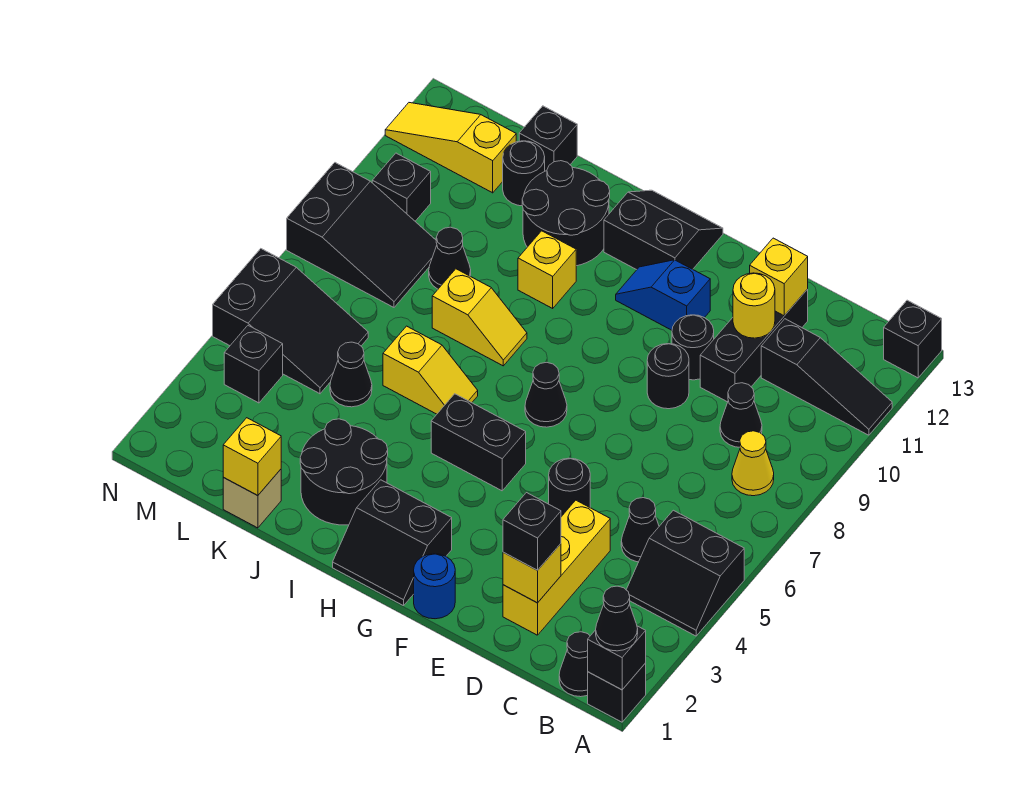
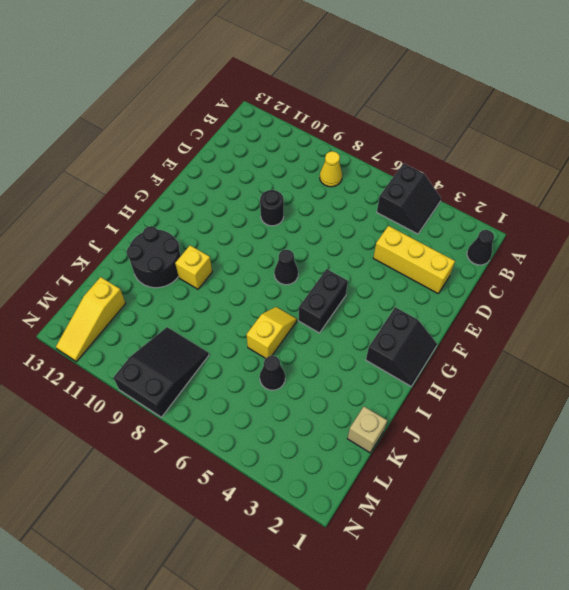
none -> black brick A1 level 1
none -> black slope A11:C11 level 1 top C
none -> black brick A13 level 1
none -> black cone C5 level 1

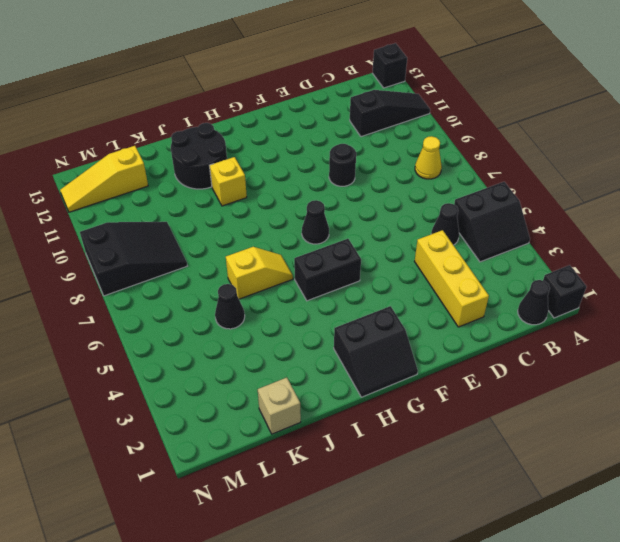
none -> black cone C9 level 1
none -> black brick D10:D12 level 1
none -> black round brick E5 level 1
none -> black round brick E10 level 1

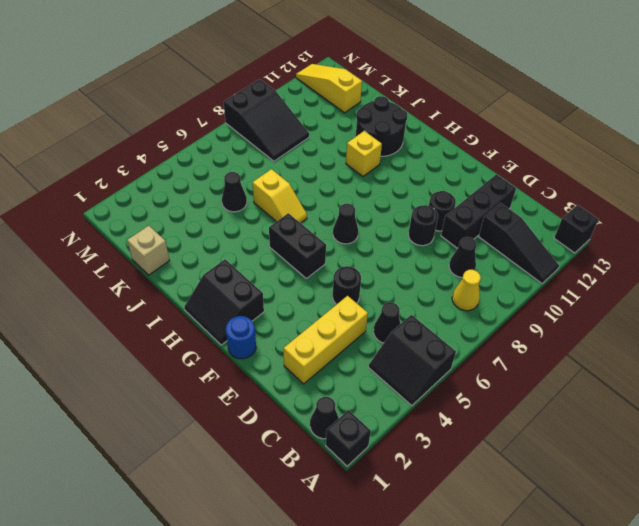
none -> blue slope F11:G11 level 1 top F
none -> black slope G12:H13 level 1 top 12
none -> black round brick I2:J3 level 1
none -> yellow slope I8:J8 level 1 top J

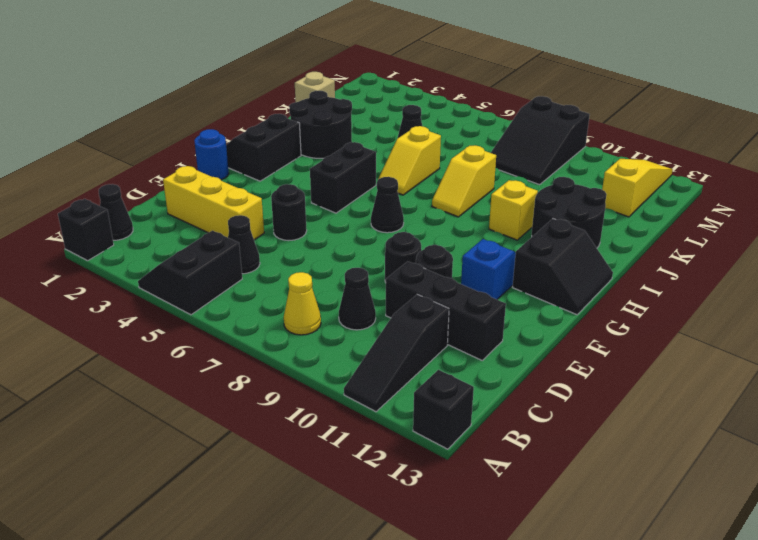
none -> black cone K9 level 1
none -> black round brick K12 level 1
none -> black brick K13 level 1
none -> black slope L5:N6 level 1 top N

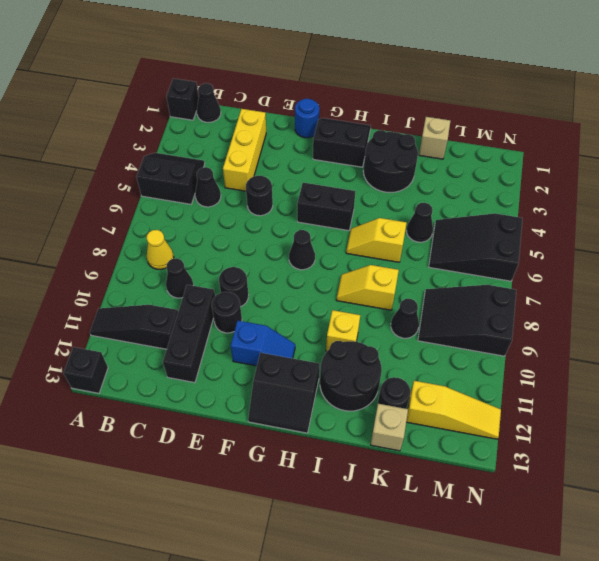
tan brick K13 level 1 -> black brick K13 level 1
none -> black brick M4 level 1
none -> black brick M10 level 1
none -> black brick A1 level 2
none -> yellow brick D2 level 2

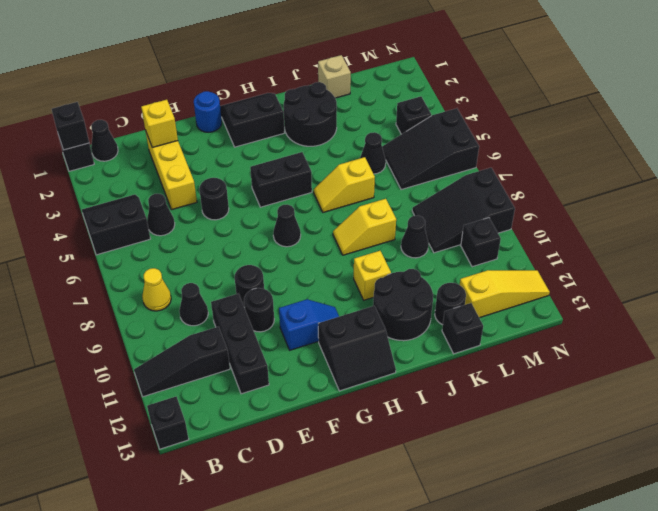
none -> yellow round brick D11 level 2
none -> yellow brick D12 level 2
none -> yellow brick K1 level 2
none -> black cone A1 level 3

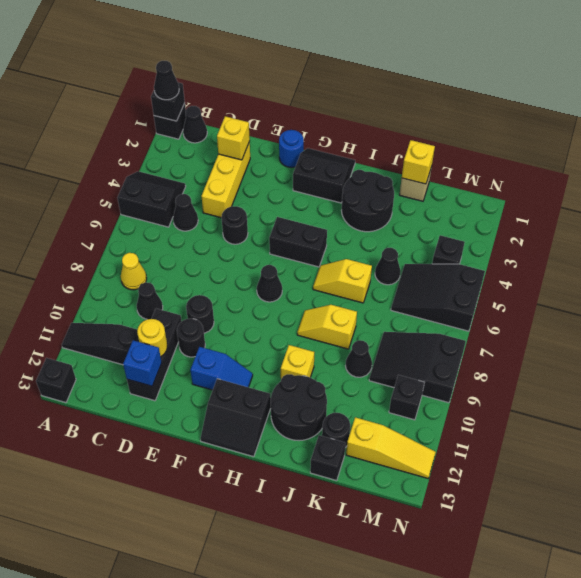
blue brick D12 level 2 -> yellow brick D12 level 2
none -> black brick D2 level 3

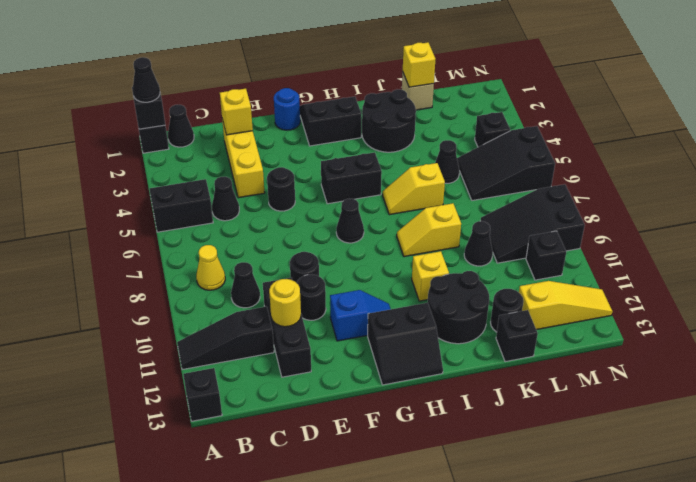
none -> yellow brick D12 level 2
none -> black brick D2 level 3

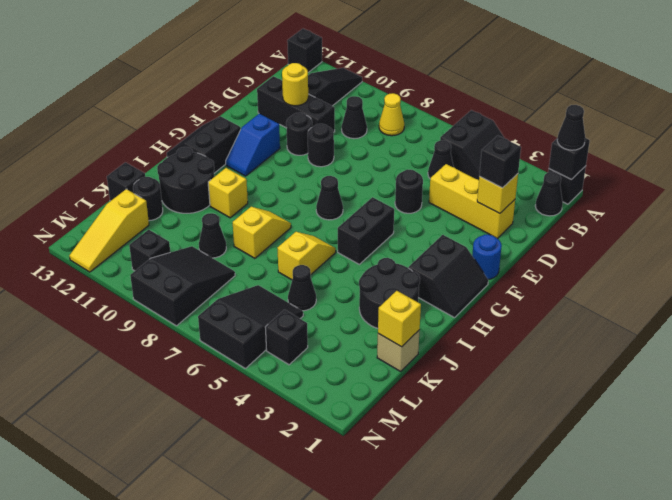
none -> yellow brick D12 level 2

